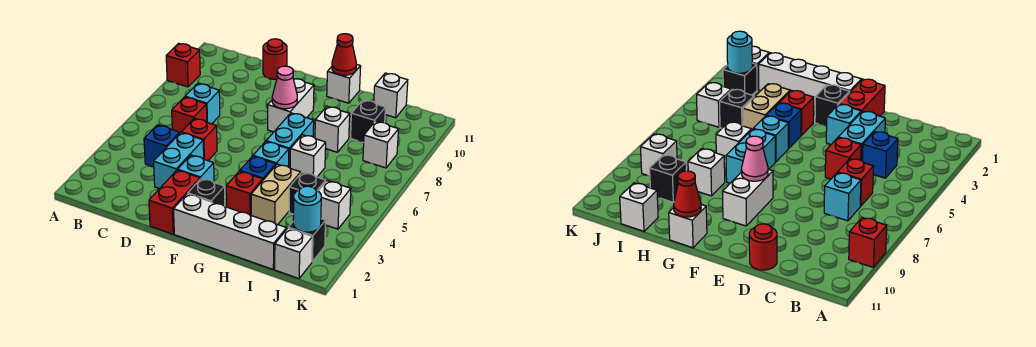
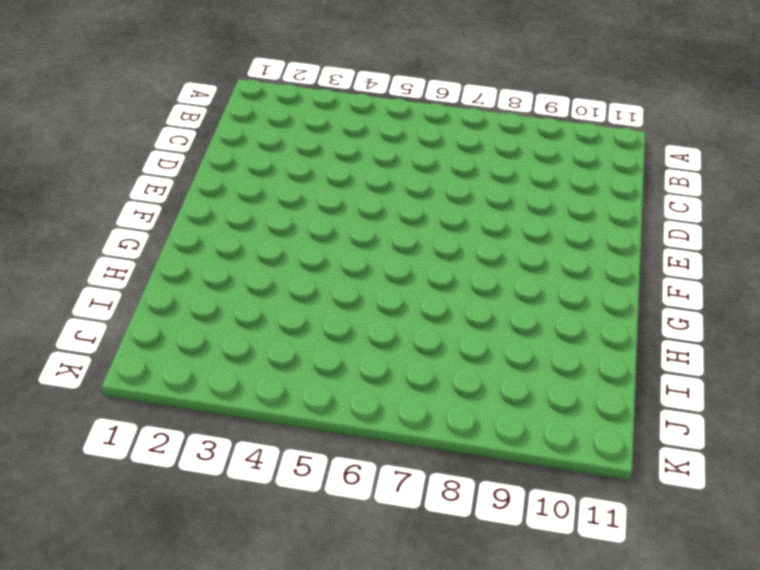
none -> red brick A9 level 1
none -> blue brick C4 level 1
none -> red brick C6 level 1
none -> cyan brick C7 level 1

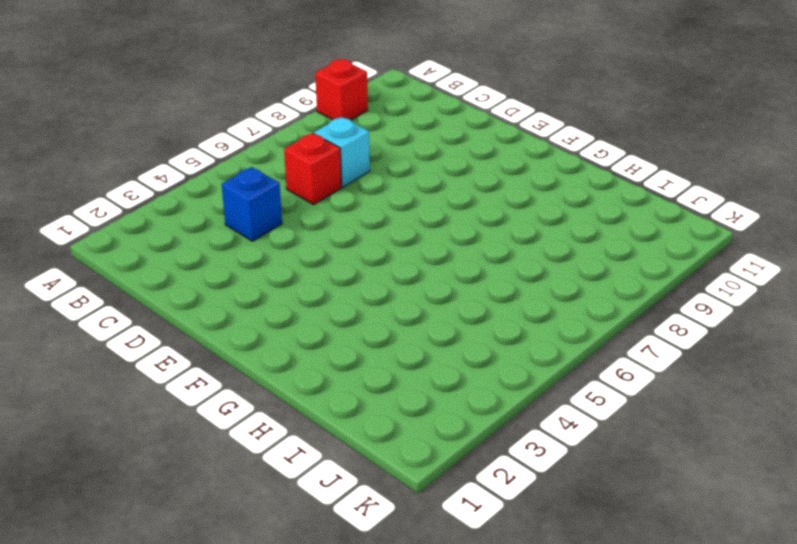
none -> cyan brick D3:D4 level 1
none -> red brick D5 level 1
none -> red round brick D11 level 1
none -> red brick E1:E2 level 1

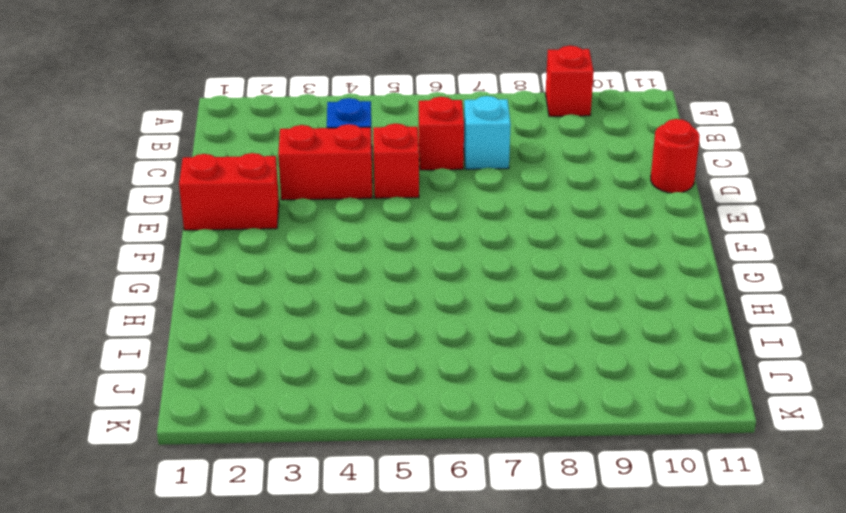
red brick D3:D4 level 1 -> cyan brick D3:D4 level 1
none -> cyan brick E3 level 1
none -> white brick F1:I1 level 1
none -> black brick F2 level 1
none -> white brick F8:F9 level 1

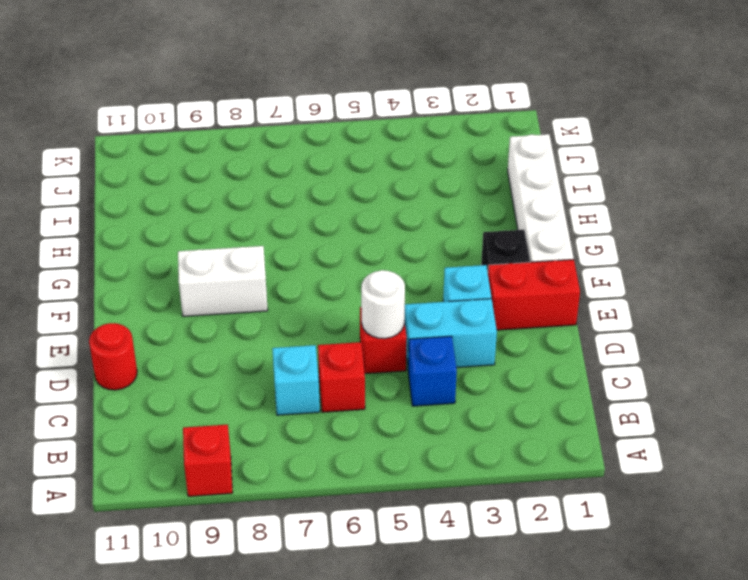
white round brick D5 level 2 -> none
none -> red brick G3 level 1
none -> blue brick G4 level 1
none -> cyan brick G5 level 1
none -> cyan brick G6:G7 level 1

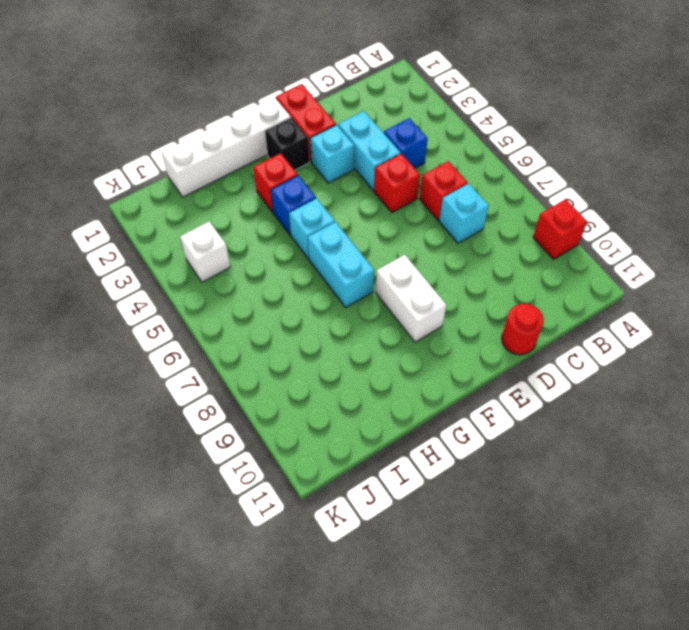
none -> white brick G11 level 1
none -> tan brick H3:H4 level 1
none -> white brick H6 level 1
none -> white brick H8 level 1

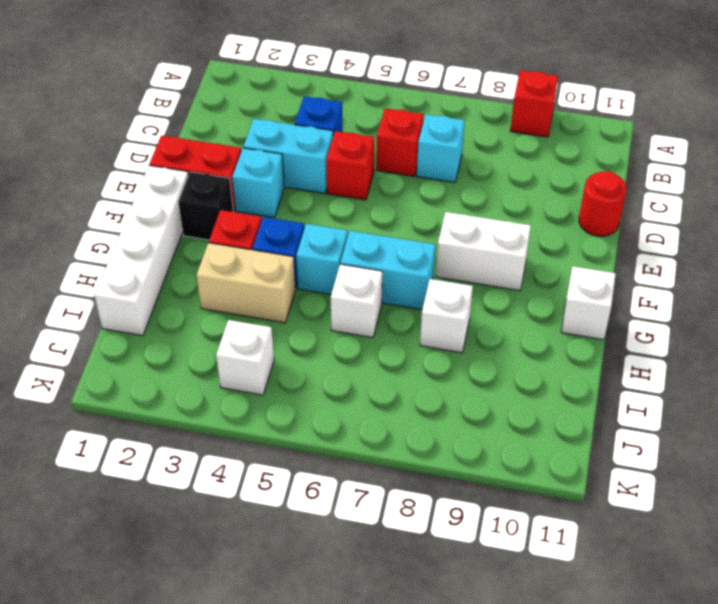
none -> black brick I4 level 1
none -> black brick I9 level 1
none -> white brick I11 level 1
none -> white brick J1 level 1

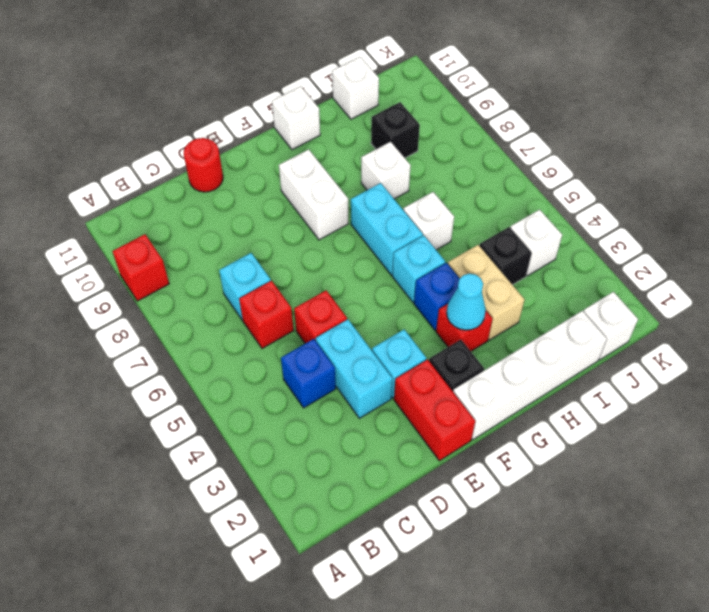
cyan cone G3 level 2 -> none
none -> black brick J2 level 1
none -> white brick J8 level 1
none -> pink cone F8 level 2
none -> red cone G11 level 2

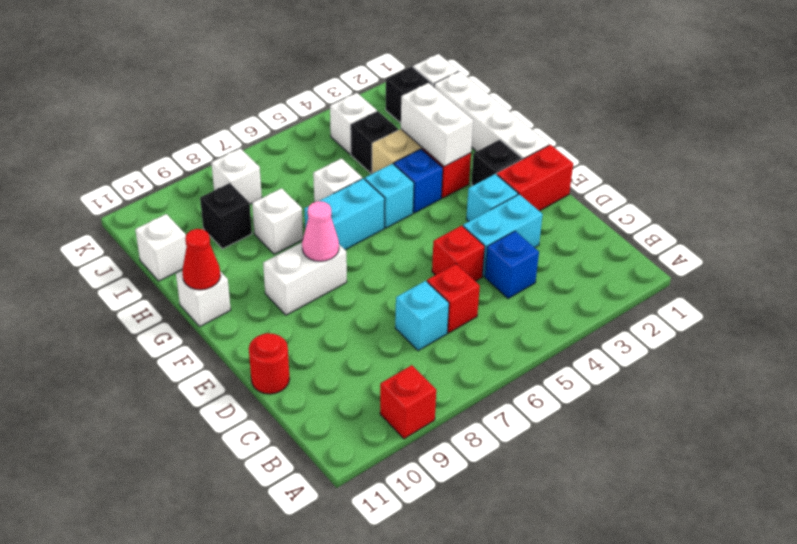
white brick G3:H3 level 2 -> none
none -> cyan round brick J2 level 2

